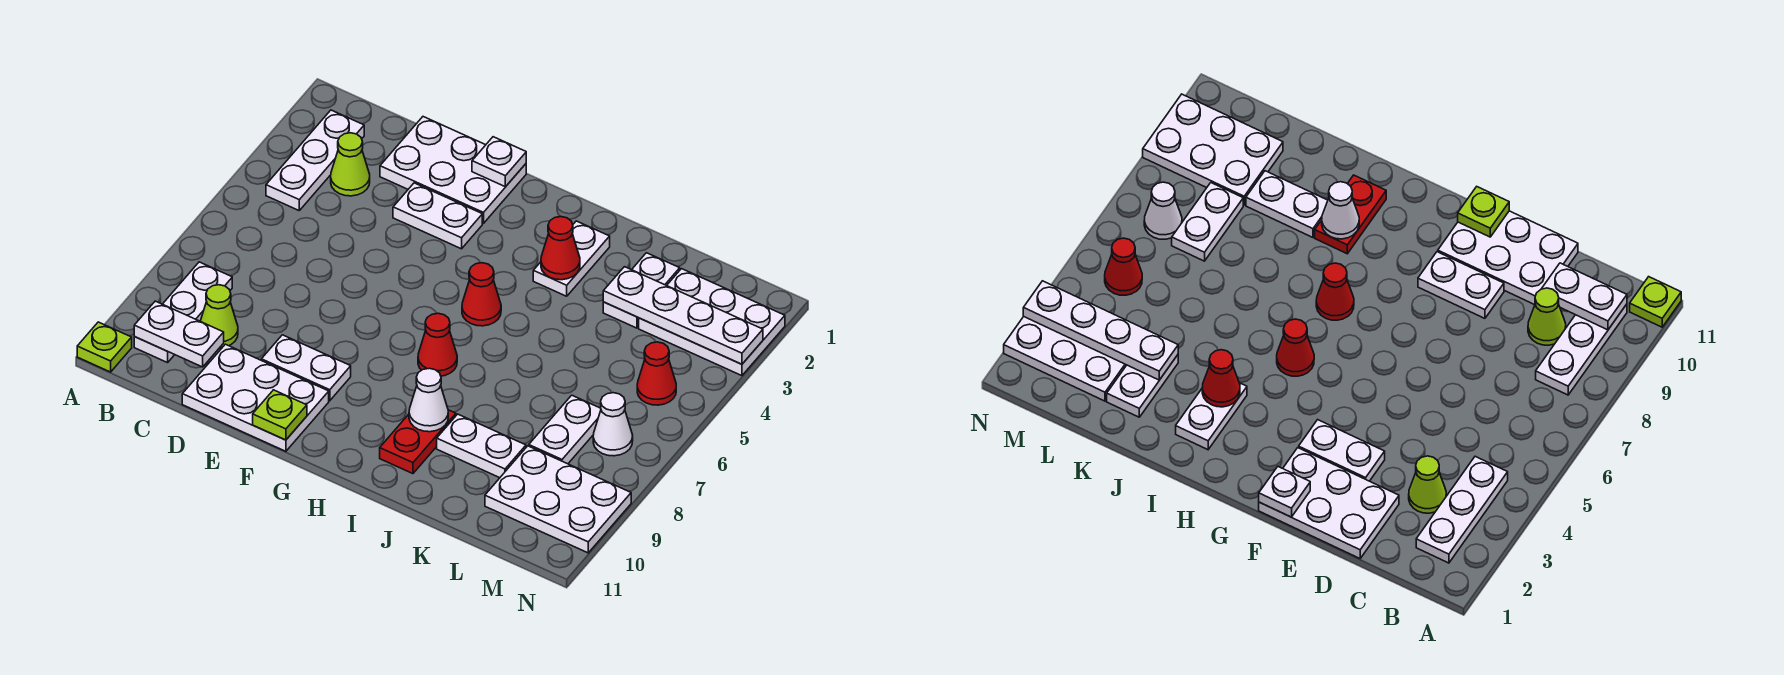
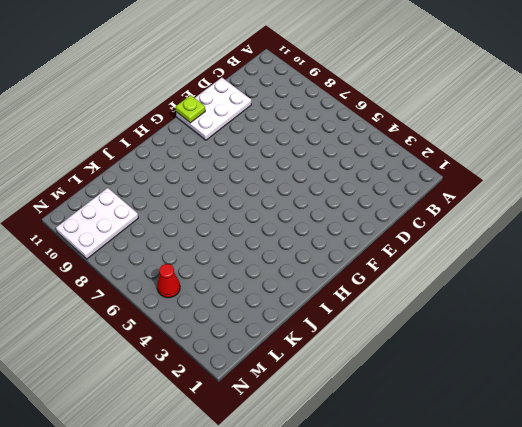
none -> lime plate A11 level 1
none -> white plate B2:B4 level 1
none -> white plate B8:B10 level 1

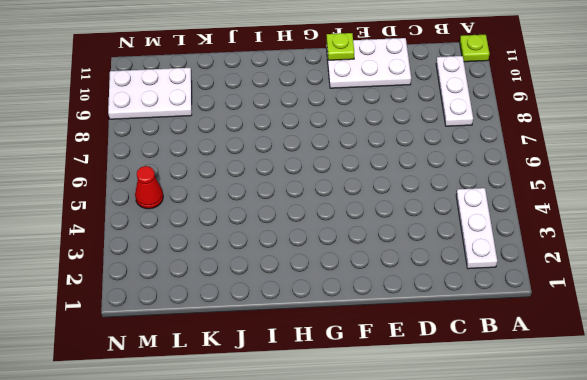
none -> lime cone C3 level 1
none -> lime cone C9 level 1
none -> white plate D1:F2 level 1

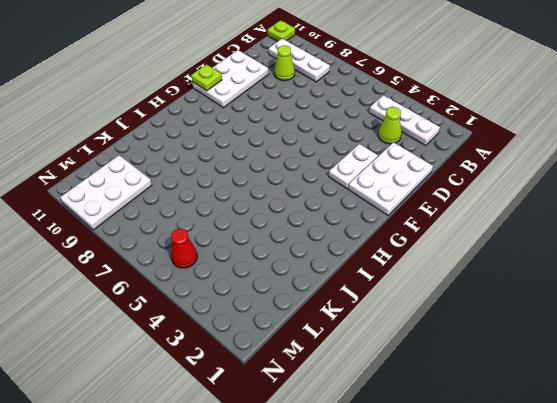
none -> white plate E9:F9 level 1
none -> red cone H5 level 1
none -> red cone H7 level 1

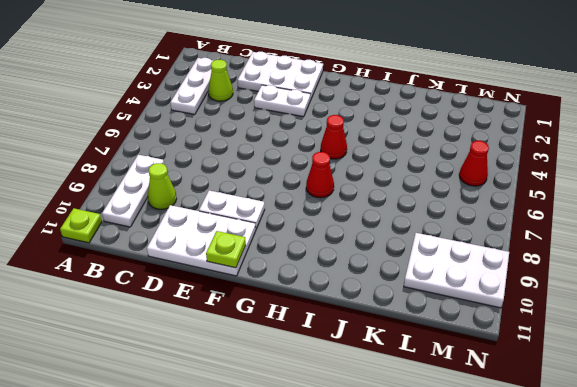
none -> white plate I2:I3 level 1
none -> red plate I9:I10 level 1
none -> white plate J9:K9 level 1

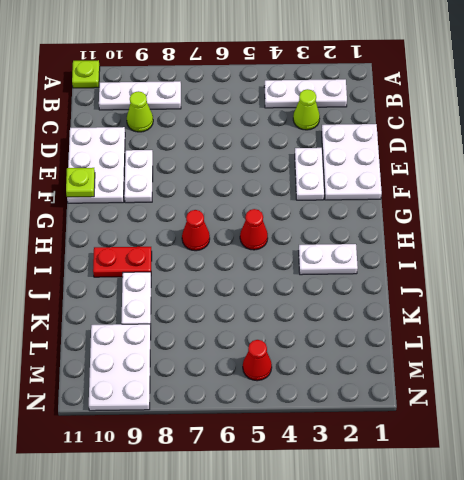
none -> white plate K2:K3 level 1
none -> white plate L2:N3 level 1
none -> white plate L7:L8 level 1

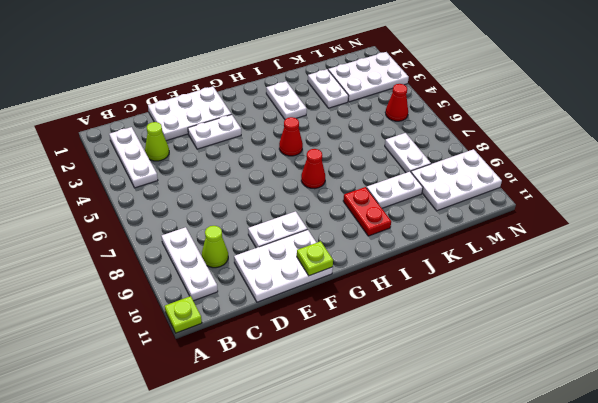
none -> white cone M7 level 1
none -> white plate B10:C10 level 2
none -> white plate F1 level 2

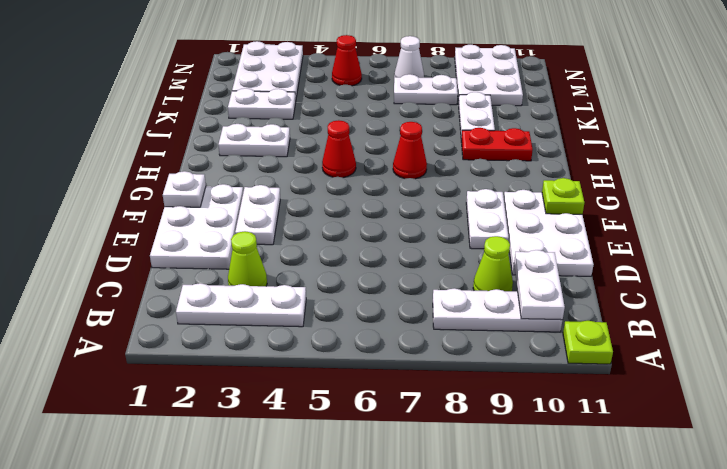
none -> red cone I3 level 2
none -> white cone I9 level 2
none -> white plate K3:N3 level 2

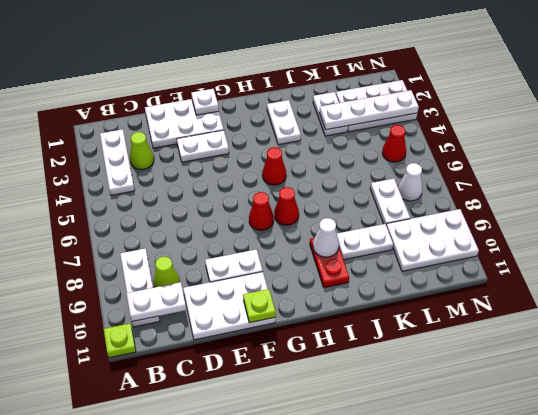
red cone G7 level 1 -> red cone I3 level 2

